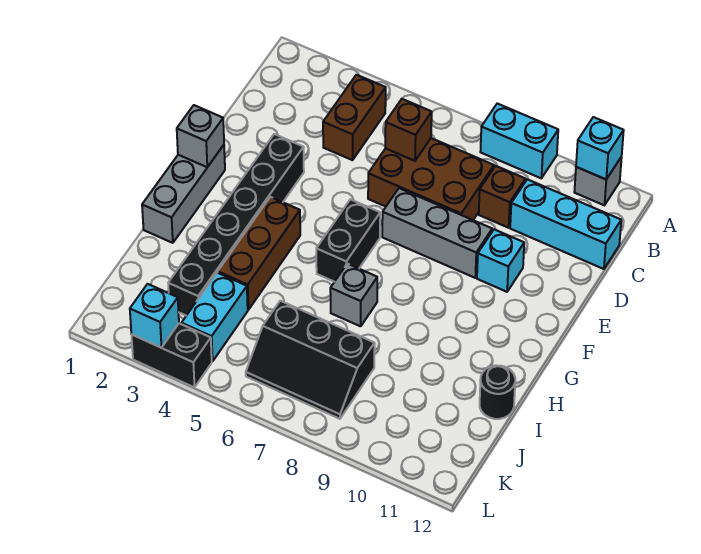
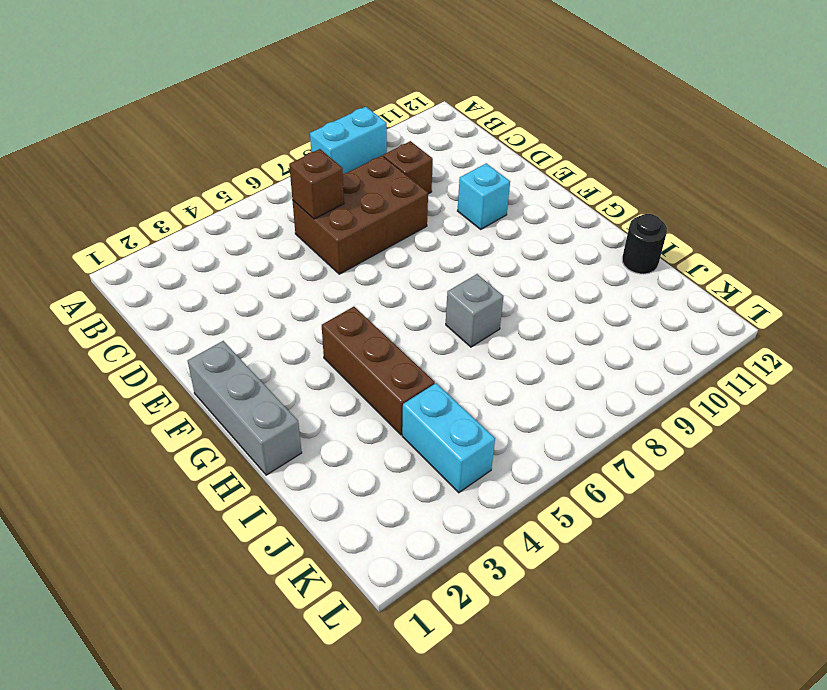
none -> grey brick A11 level 1
none -> brown brick B4:C4 level 1
none -> cyan brick C10:C12 level 1

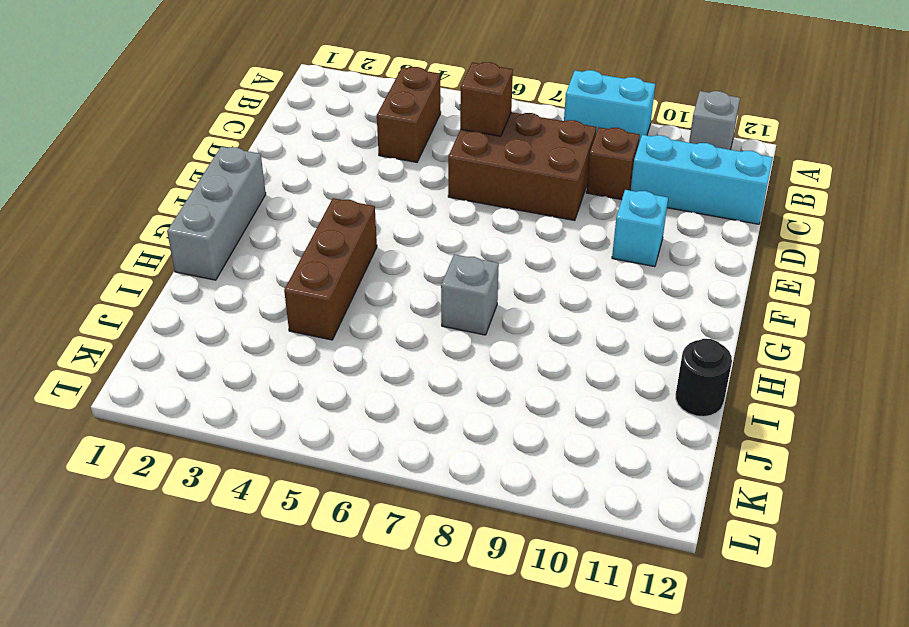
none -> black brick E3:J3 level 1
none -> grey brick E7:E9 level 1
none -> black brick F6:G6 level 1

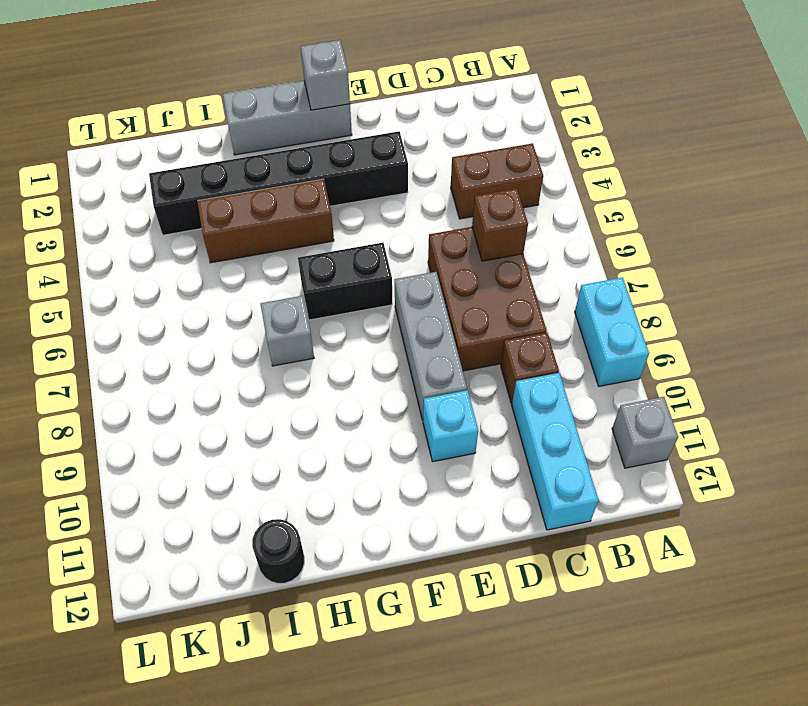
none -> cyan brick J4:K4 level 1
none -> black slope J6:K8 level 1 top J
none -> black brick L3:L4 level 1

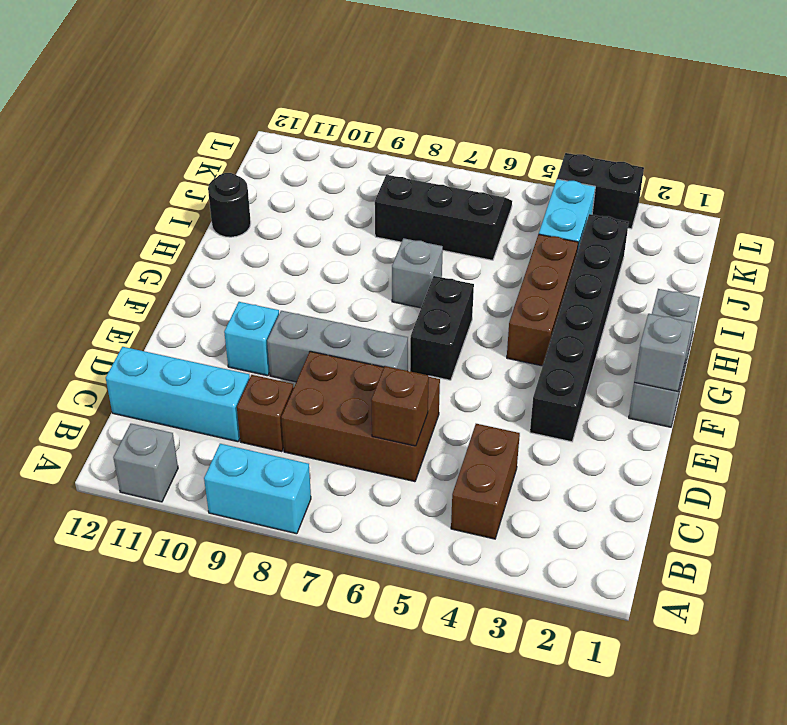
none -> cyan brick A11 level 2
none -> cyan brick L3 level 2

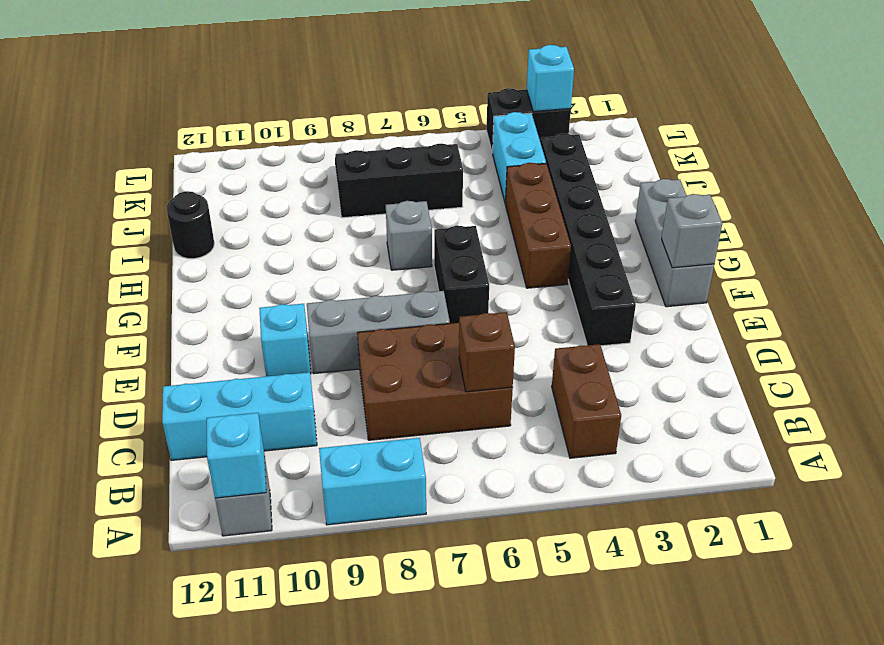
none -> brown brick C9 level 1

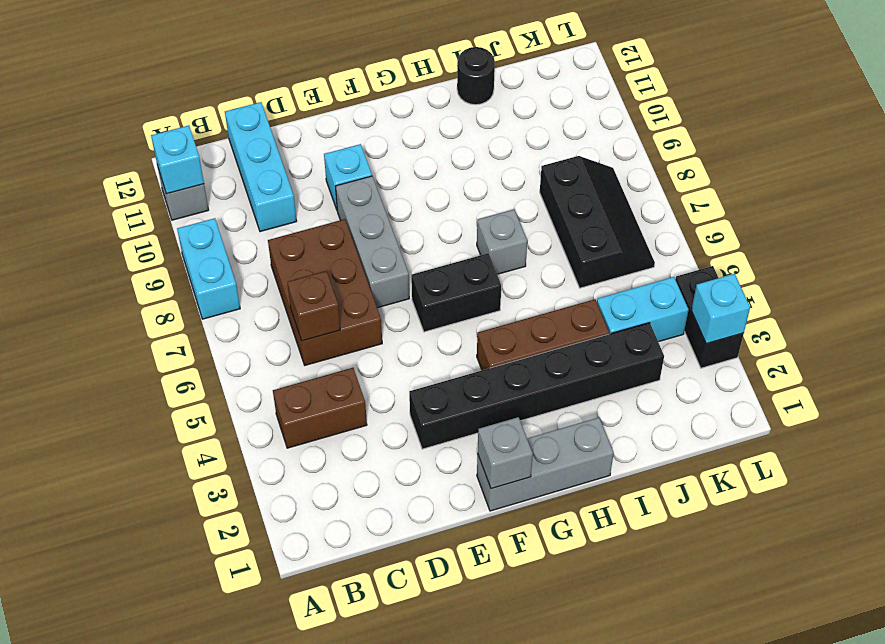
none -> brown brick C9 level 1

